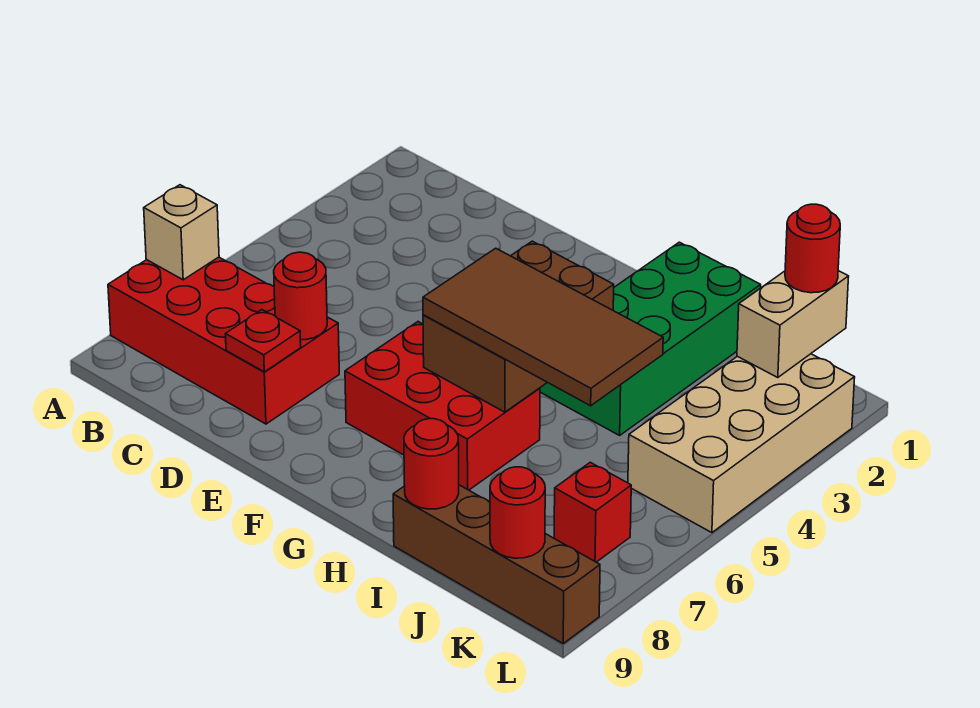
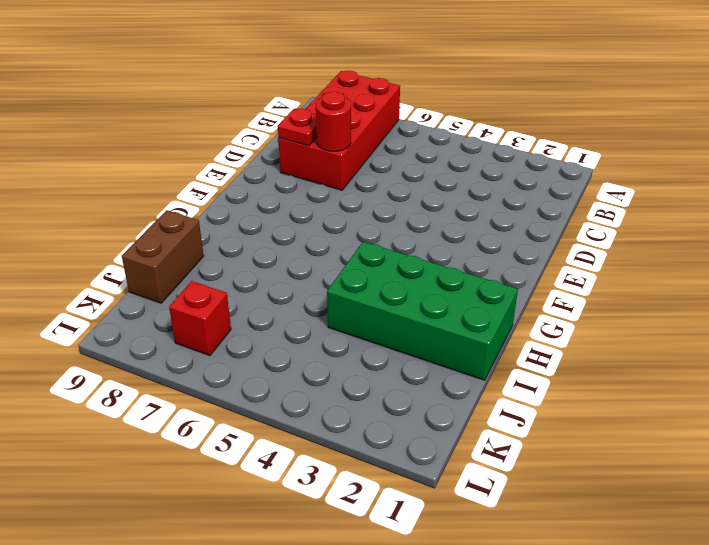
brown brick I9:J9 level 1 -> brown brick I9:L9 level 1
none -> red brick F6:H7 level 1
none -> tan brick K2:L5 level 1
none -> tan brick A7 level 2

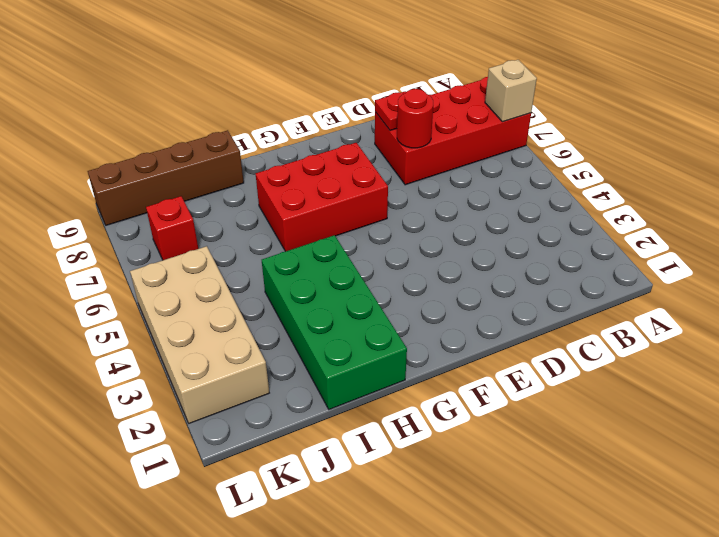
none -> brown brick G4:H6 level 2
none -> red round brick I9 level 2
none -> tan brick K1:K2 level 2

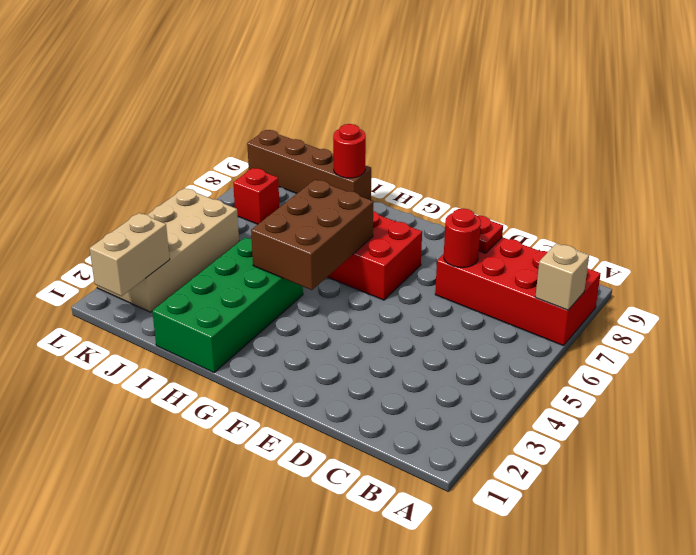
none -> red round brick K9 level 2
none -> brown tile G5:J6 level 3
none -> red round brick K1 level 3

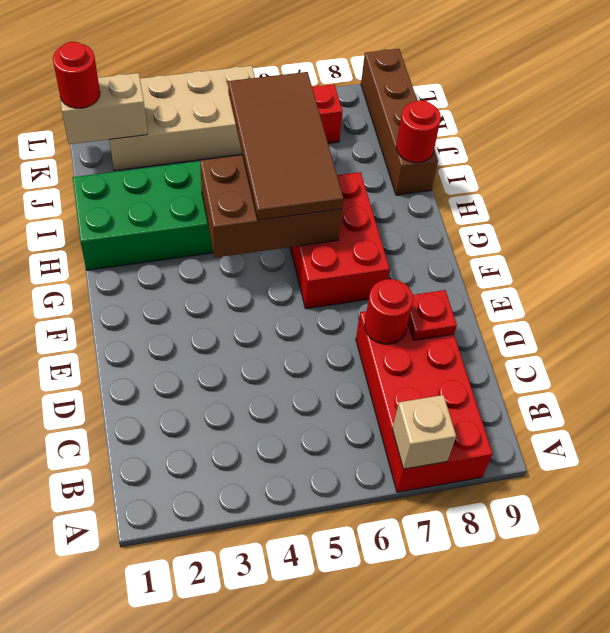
none -> red round brick K9 level 2

